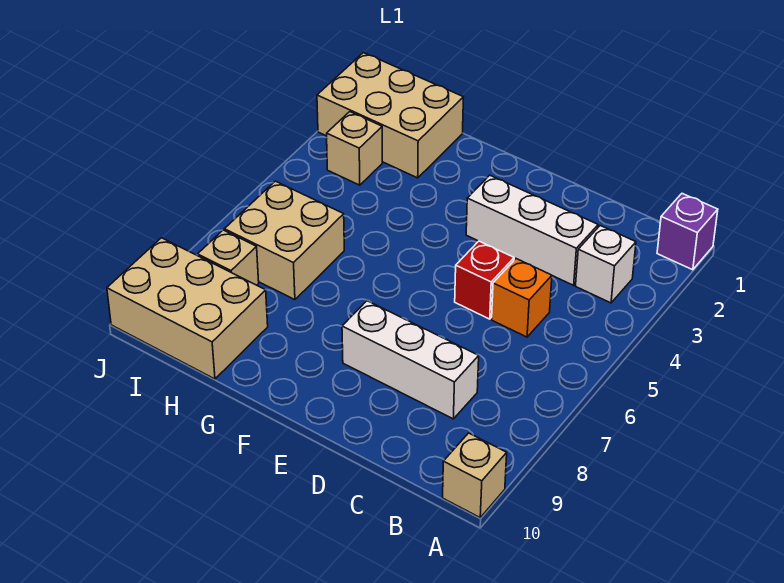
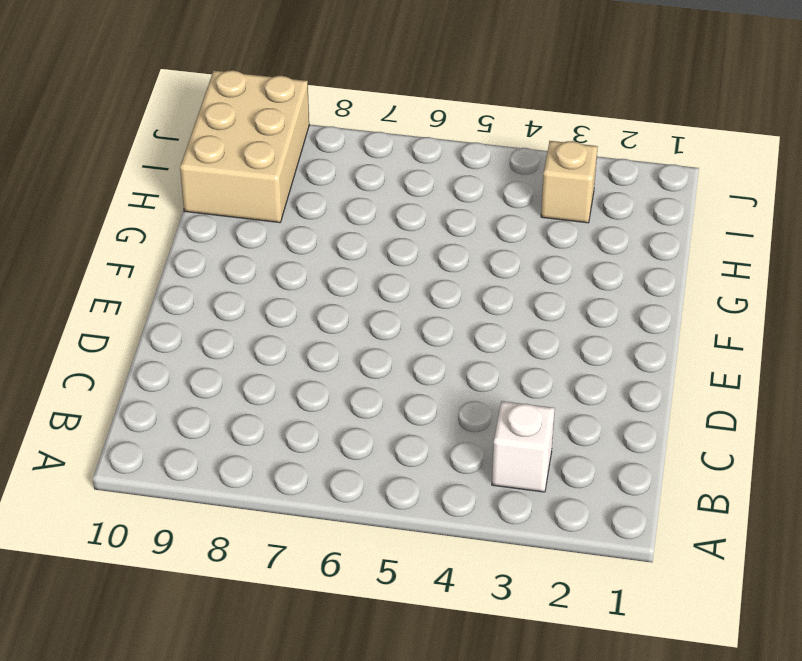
none -> purple brick A1 level 1
none -> tan brick A10 level 1
none -> white brick C3:E3 level 1

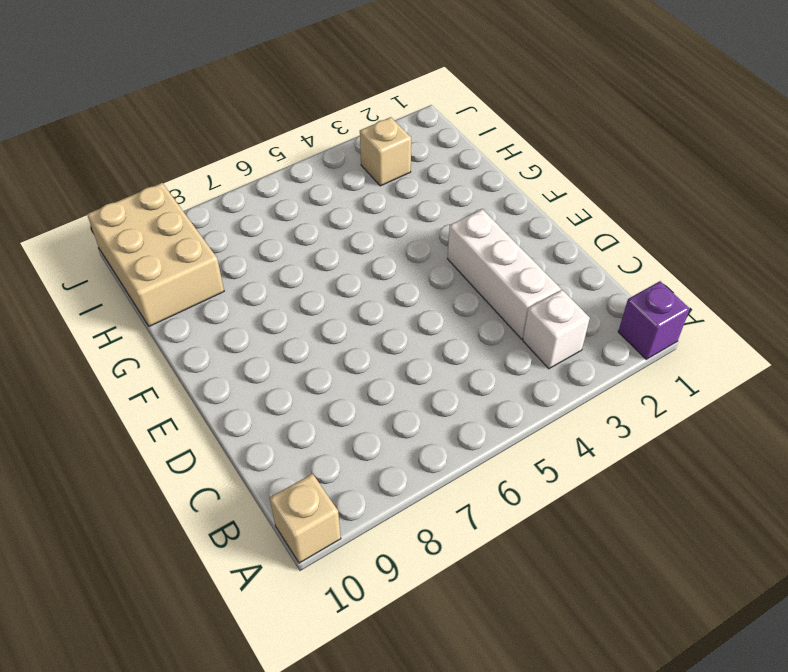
none -> orange brick C5 level 1
none -> white brick C8:E8 level 1
none -> red brick D5 level 1

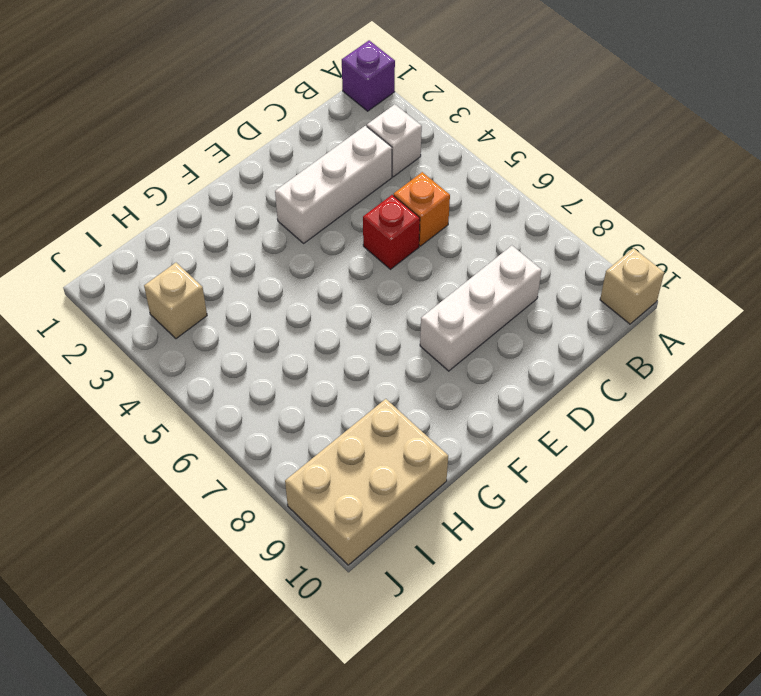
none -> tan brick H1:J2 level 1
none -> tan brick H6:I7 level 1
none -> tan brick I8 level 1

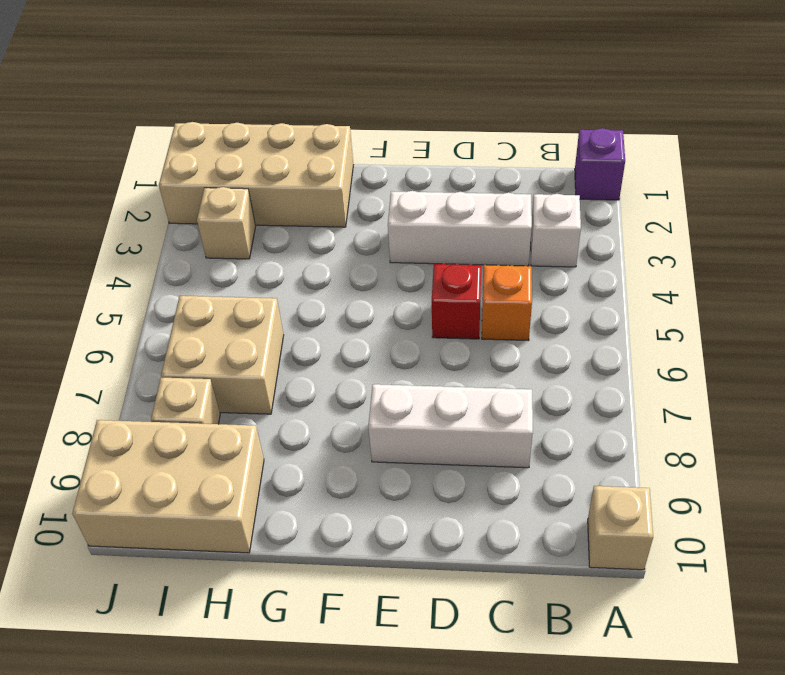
tan brick G1:J2 level 1 -> tan brick H1:J2 level 1

